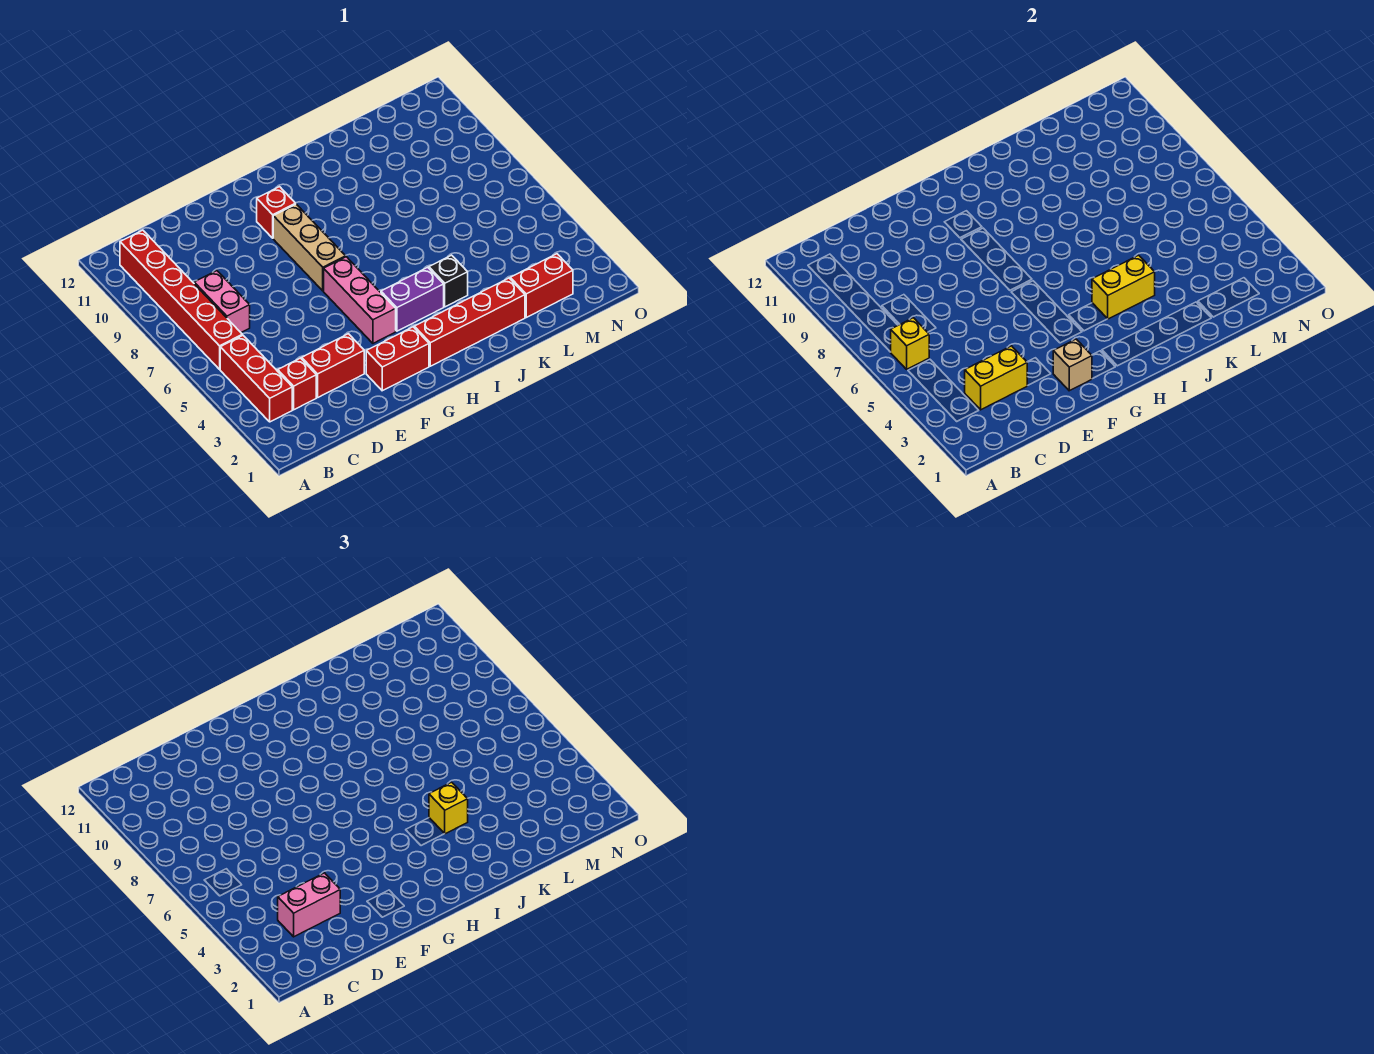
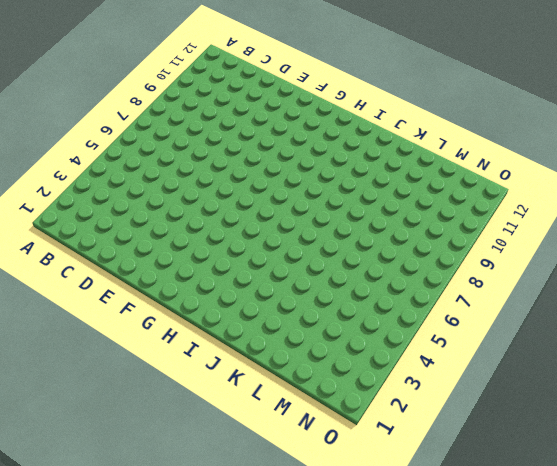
none -> red brick B3:B5 level 1
none -> red brick B6:B11 level 1
none -> red brick C3 level 1

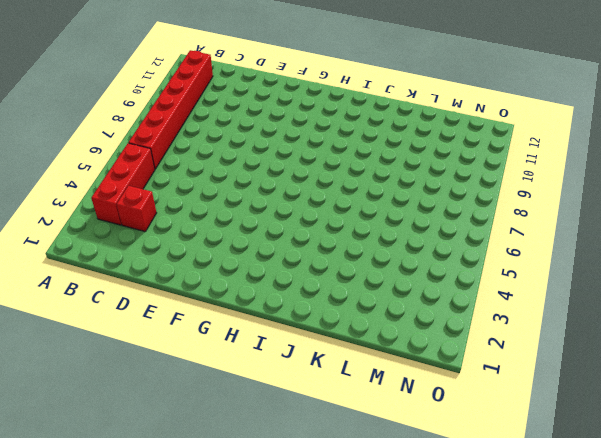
none -> pink brick C7:C8 level 1
none -> red brick D3:E3 level 1
none -> red brick F2:G2 level 1

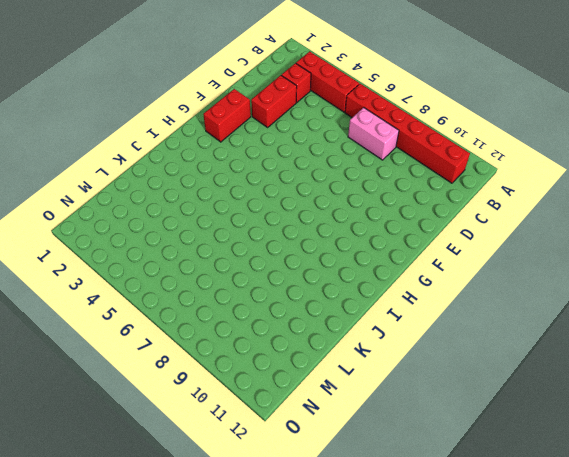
none -> pink brick G4:G6 level 1
none -> tan brick G7:G9 level 1
none -> red brick G10 level 1

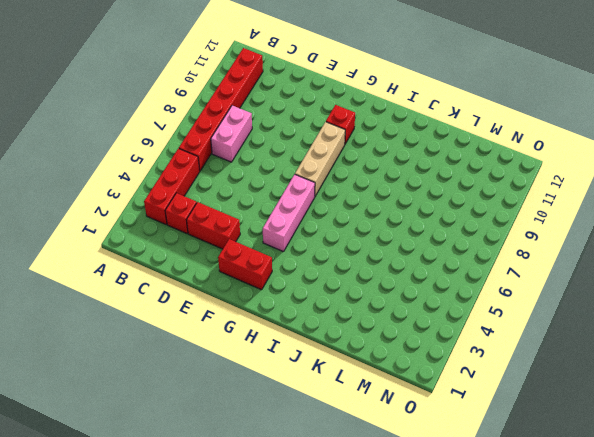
none -> red brick H2:K2 level 1
none -> purple brick H4:I4 level 1
none -> black brick J4 level 1

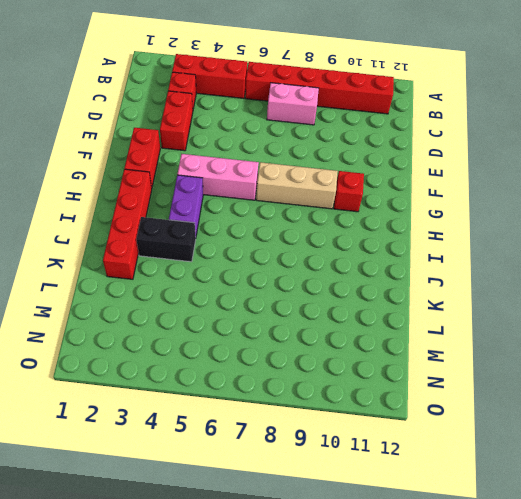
black brick J3:J4 level 1 -> black brick J4 level 1
none -> red brick L2:M2 level 1
none -> yellow brick B6 level 2
none -> yellow brick C3:D3 level 2

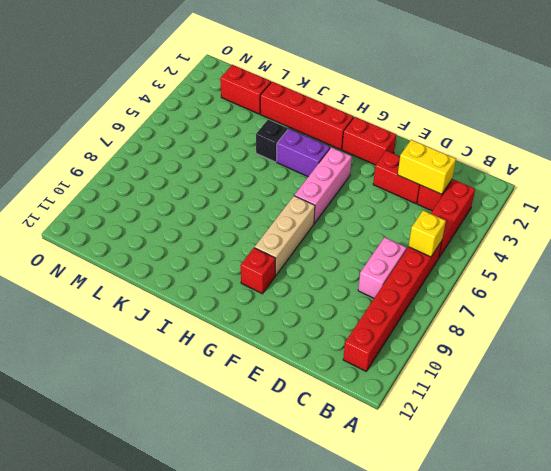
none -> tan brick F2 level 2
none -> yellow brick I4:J4 level 2
none -> pink brick C3:D3 level 3

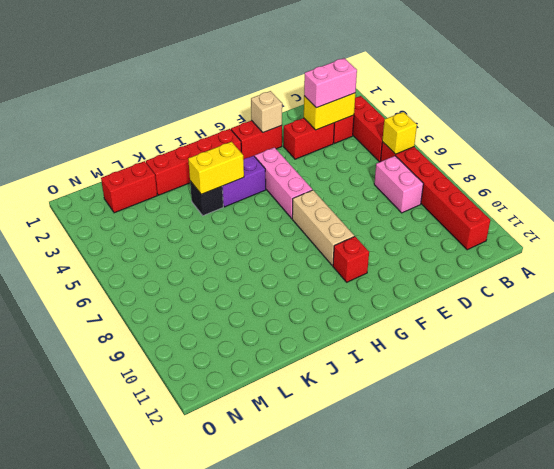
none -> yellow brick J4 level 3

